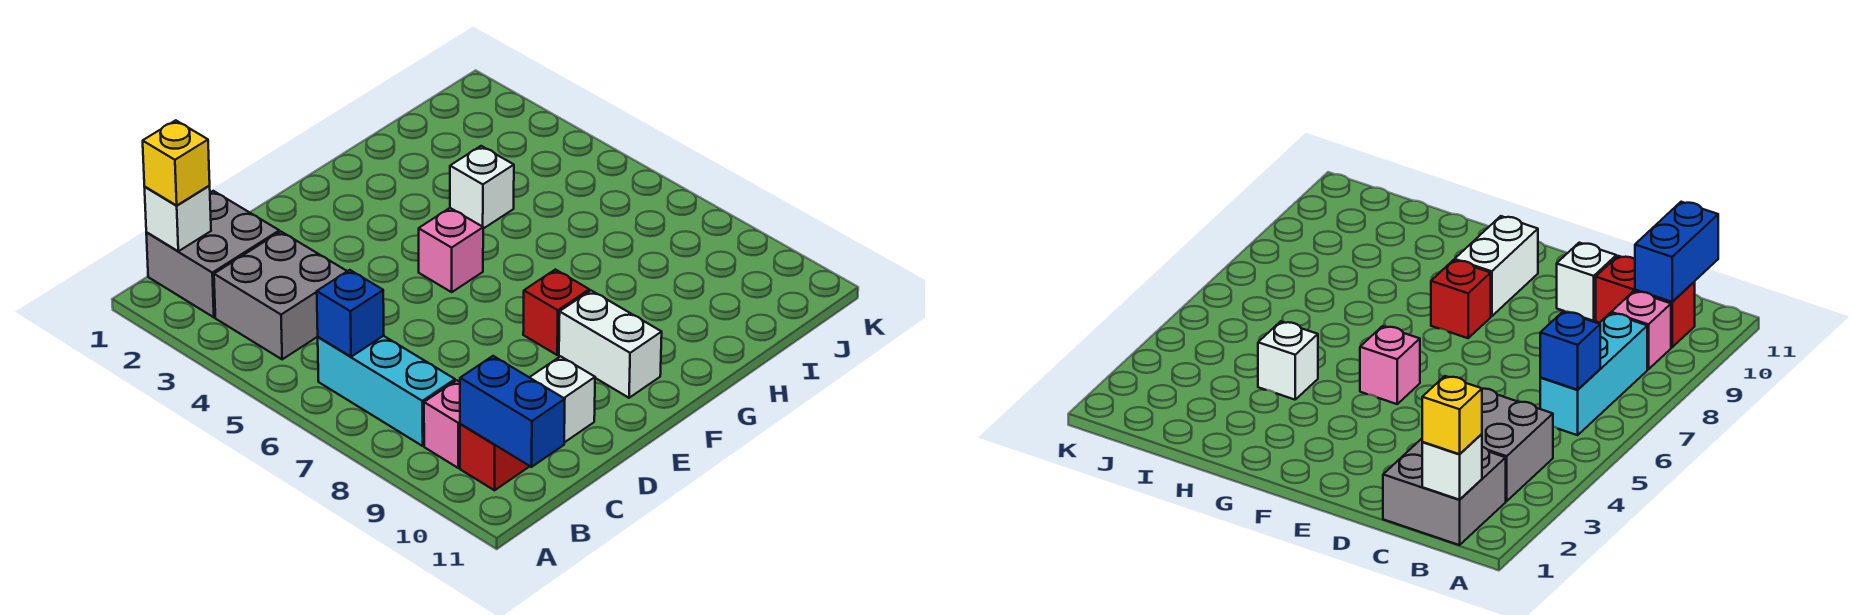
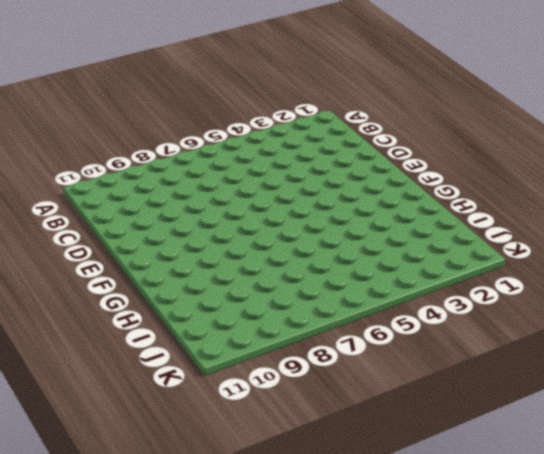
none -> grey brick B1:C2 level 1
none -> grey brick B3:C4 level 1
none -> cyan brick B6:B8 level 1

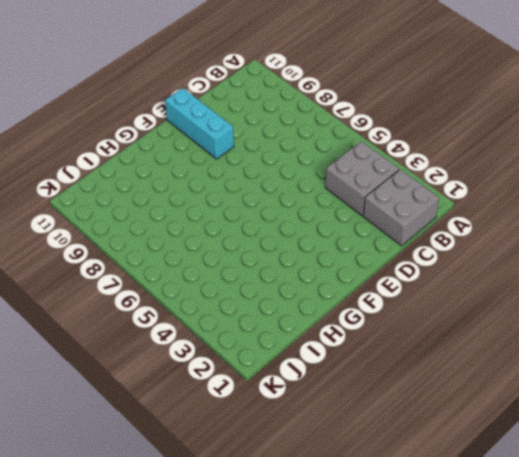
cyan brick E9:E11 level 1 -> cyan brick B6:B8 level 1
none -> pink brick B9 level 1
none -> red brick B10:C10 level 1
none -> white brick D10 level 1

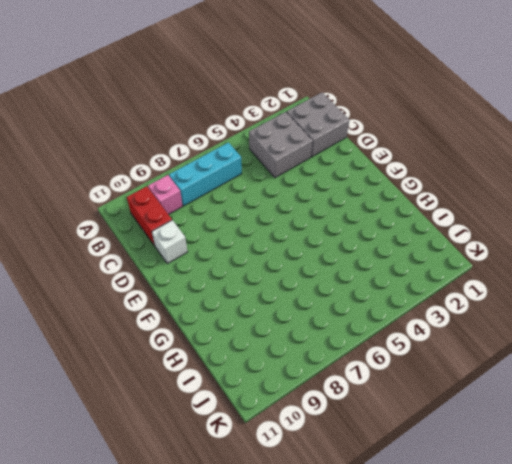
none -> pink brick F5 level 1
none -> red brick F8 level 1
none -> white brick F9:F10 level 1

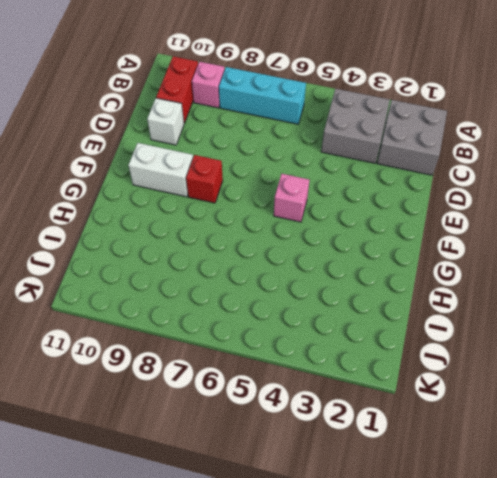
none -> white brick H4 level 1
none -> white brick B1 level 2
none -> blue brick B6 level 2

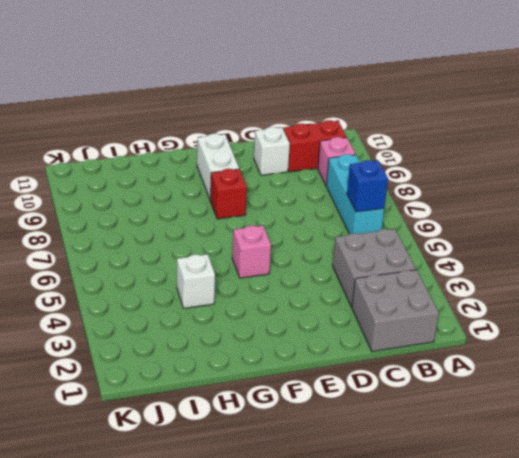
none -> white brick B1 level 2
none -> blue brick B10:B11 level 2
none -> yellow brick B1 level 3

